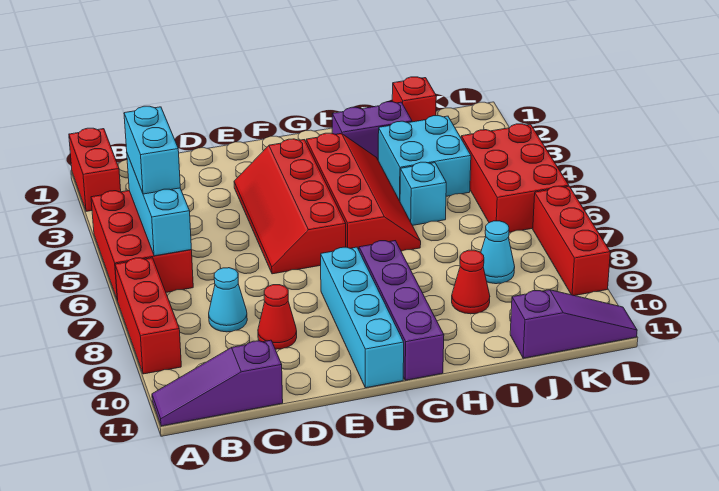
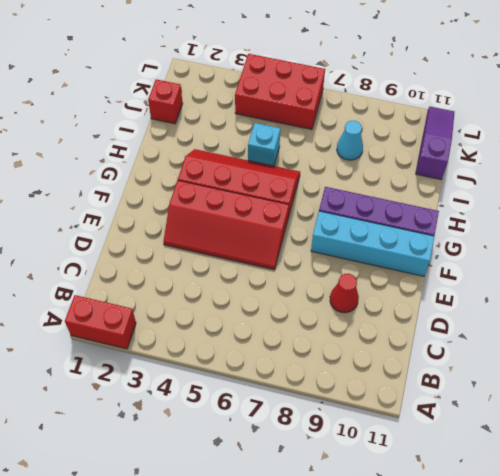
none -> red brick A4:B6 level 1
none -> red brick A7:A9 level 1
none -> purple slope A11:C11 level 1 top C

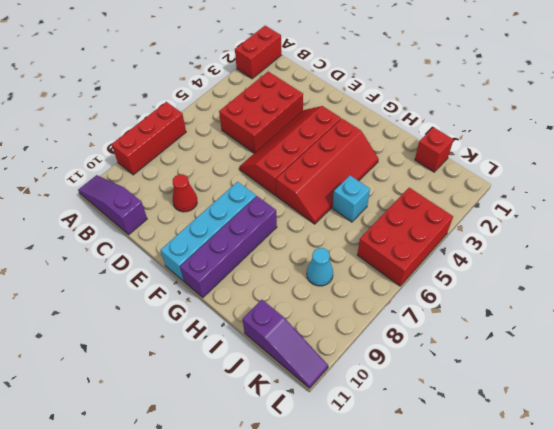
red brick C3:D5 level 1 -> red brick A4:B6 level 1
none -> cyan cone C8 level 1
none -> purple brick H2:I2 level 1
none -> cyan brick I3:J4 level 1

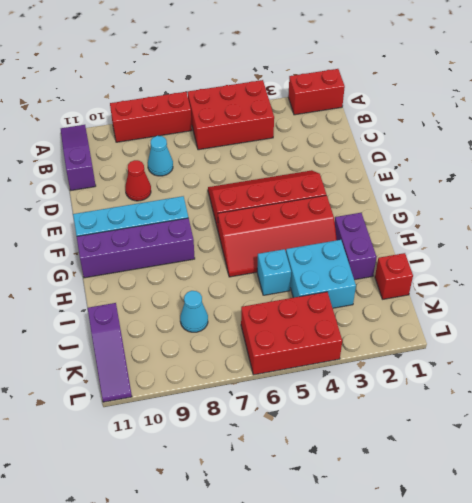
none -> red cone I9 level 1
none -> red brick L7:L9 level 1
none -> cyan brick B4:B6 level 2

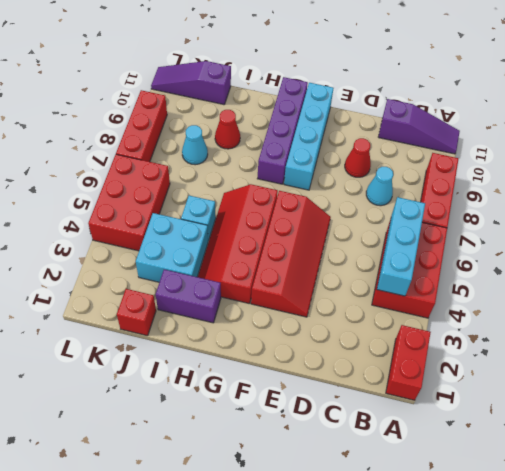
none -> cyan brick B4:B5 level 3

